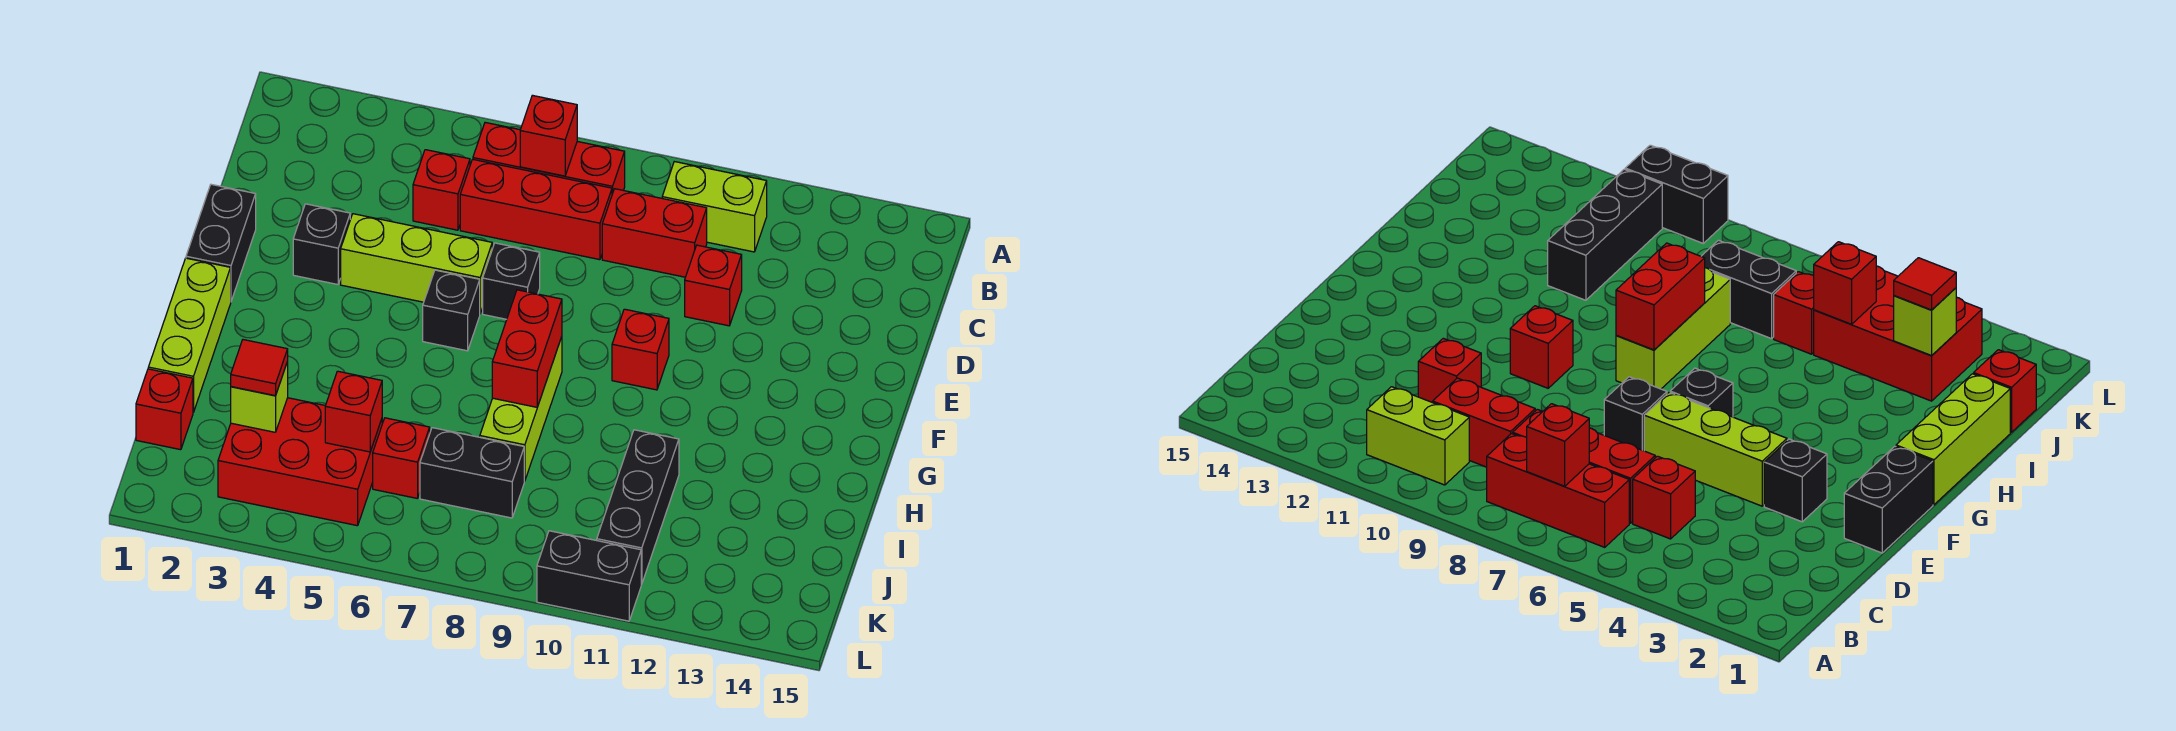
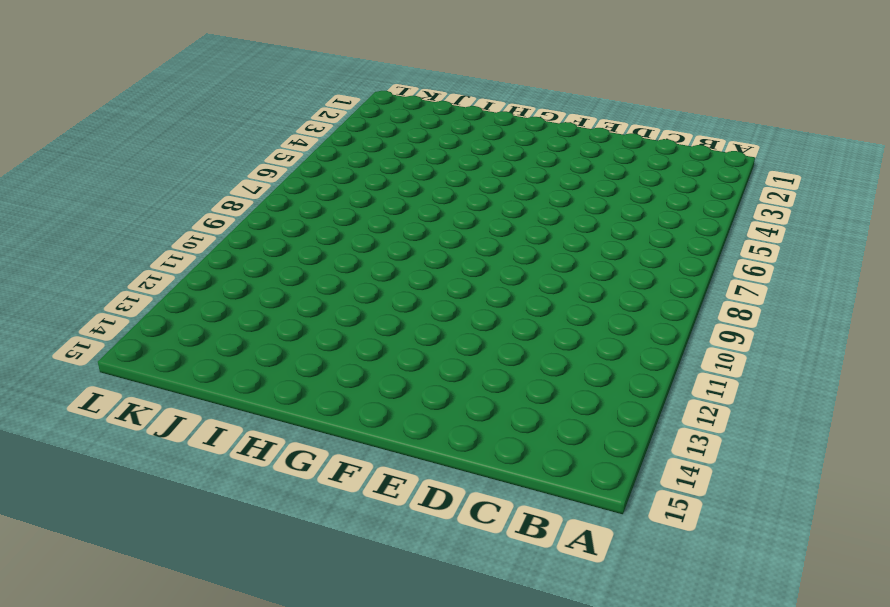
none -> red brick B6:B8 level 1
none -> lime brick B10:B11 level 1
none -> red brick C5 level 1

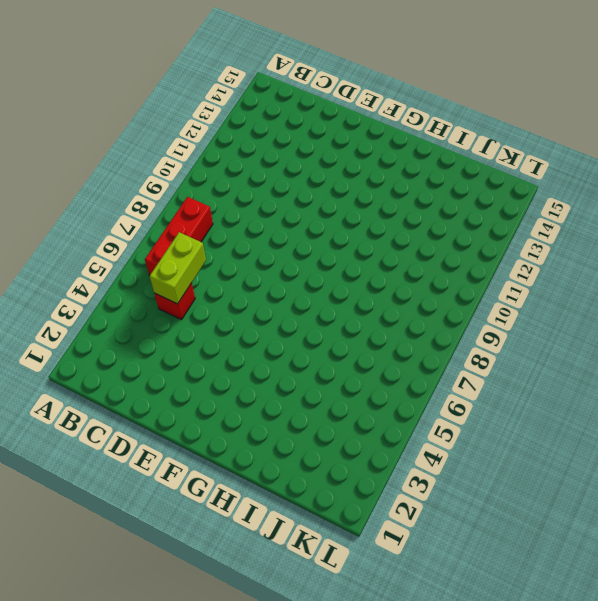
lime brick C5:C6 level 2 -> lime brick B10:B11 level 1
none -> red brick C6:C8 level 1
none -> red brick C9:C10 level 1
none -> red brick D11 level 1

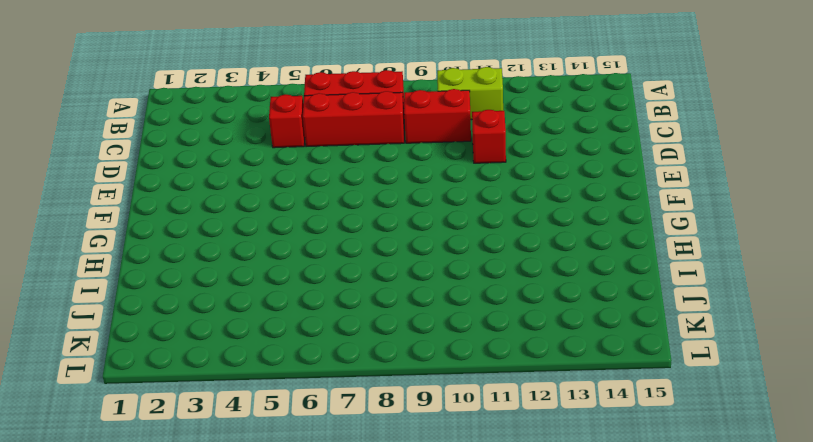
none -> black brick E1:F1 level 1
none -> black brick E3 level 1
none -> lime brick E4:E6 level 1

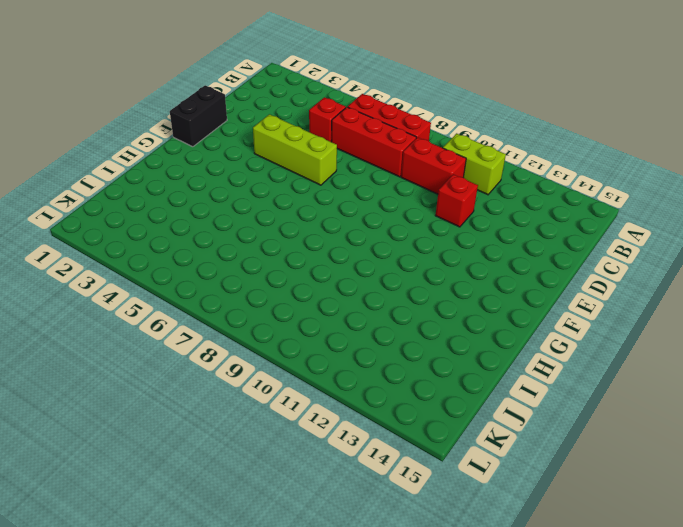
none -> black brick E3 level 1
none -> black brick E7 level 1
none -> black brick F6 level 1

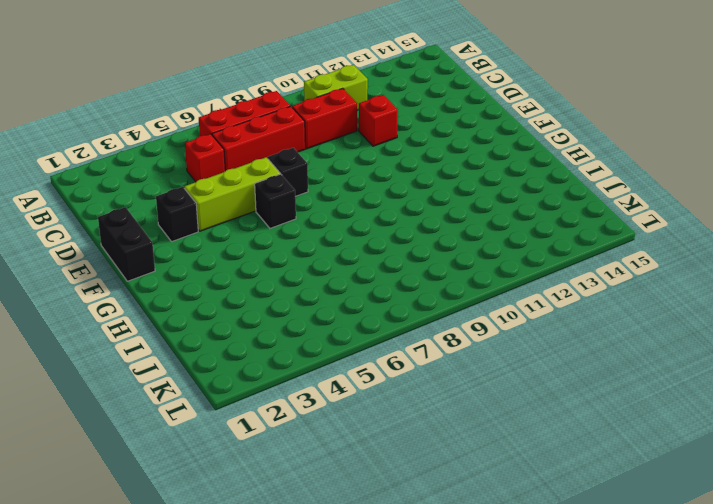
none -> red brick F10 level 1
none -> lime brick G1:I1 level 1
none -> lime brick G8:I8 level 1

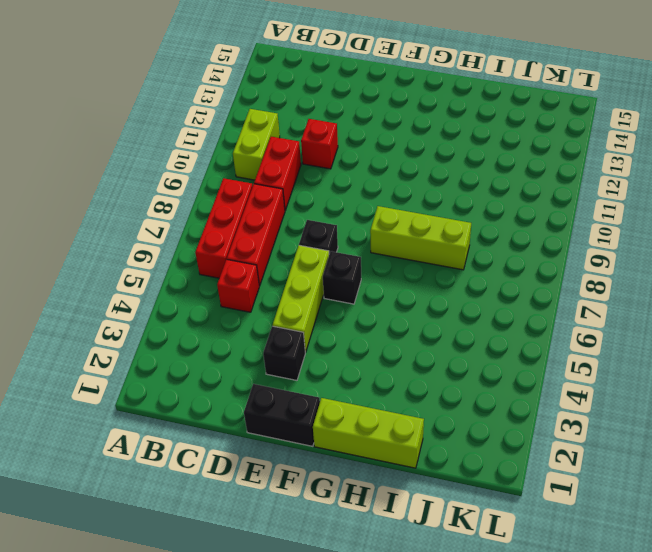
none -> red brick F10 level 1
none -> black brick I11:K11 level 1
none -> red brick J1 level 1

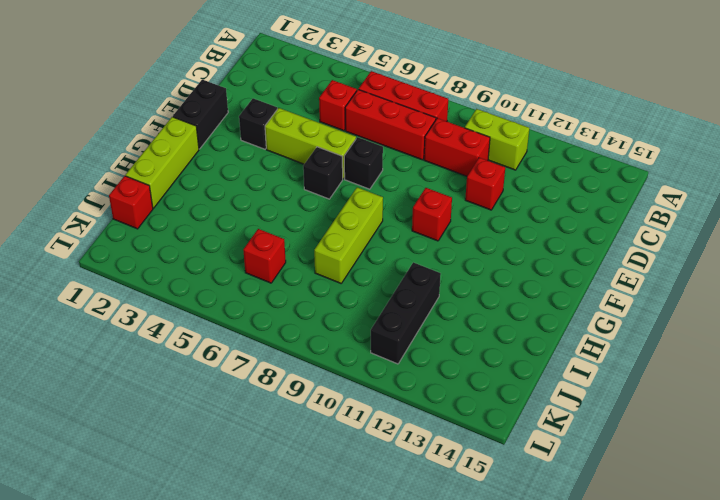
none -> red brick J3:K5 level 1
none -> black brick J7:J8 level 1
none -> black brick L10:L11 level 1

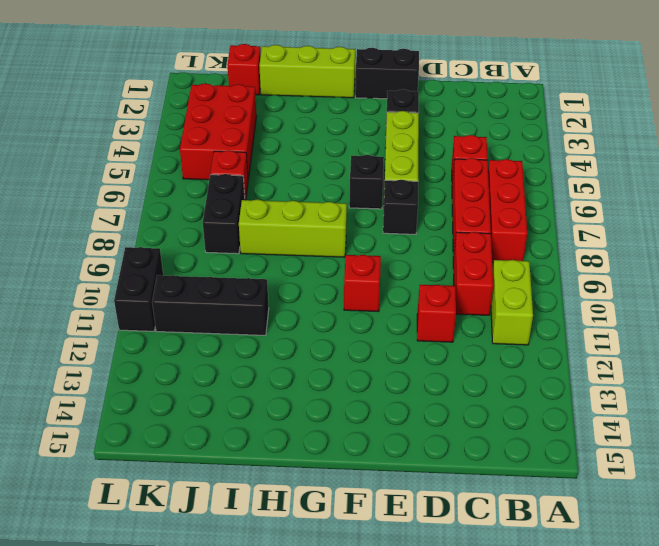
none -> red brick B7 level 2
none -> red brick G8:H8 level 2
none -> lime brick J3 level 2

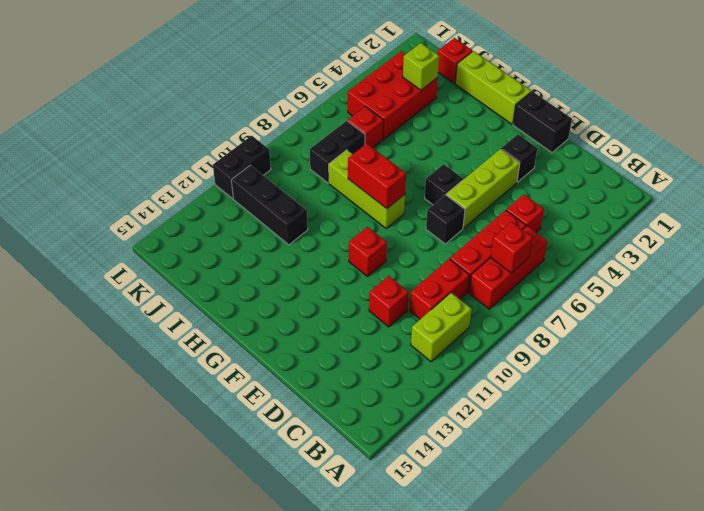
none -> red brick J5 level 2
none -> red tile J3 level 3

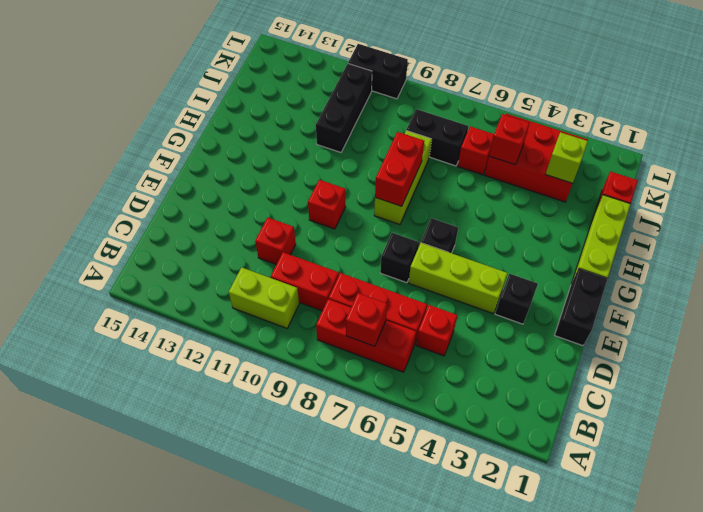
none -> red tile J3 level 3

